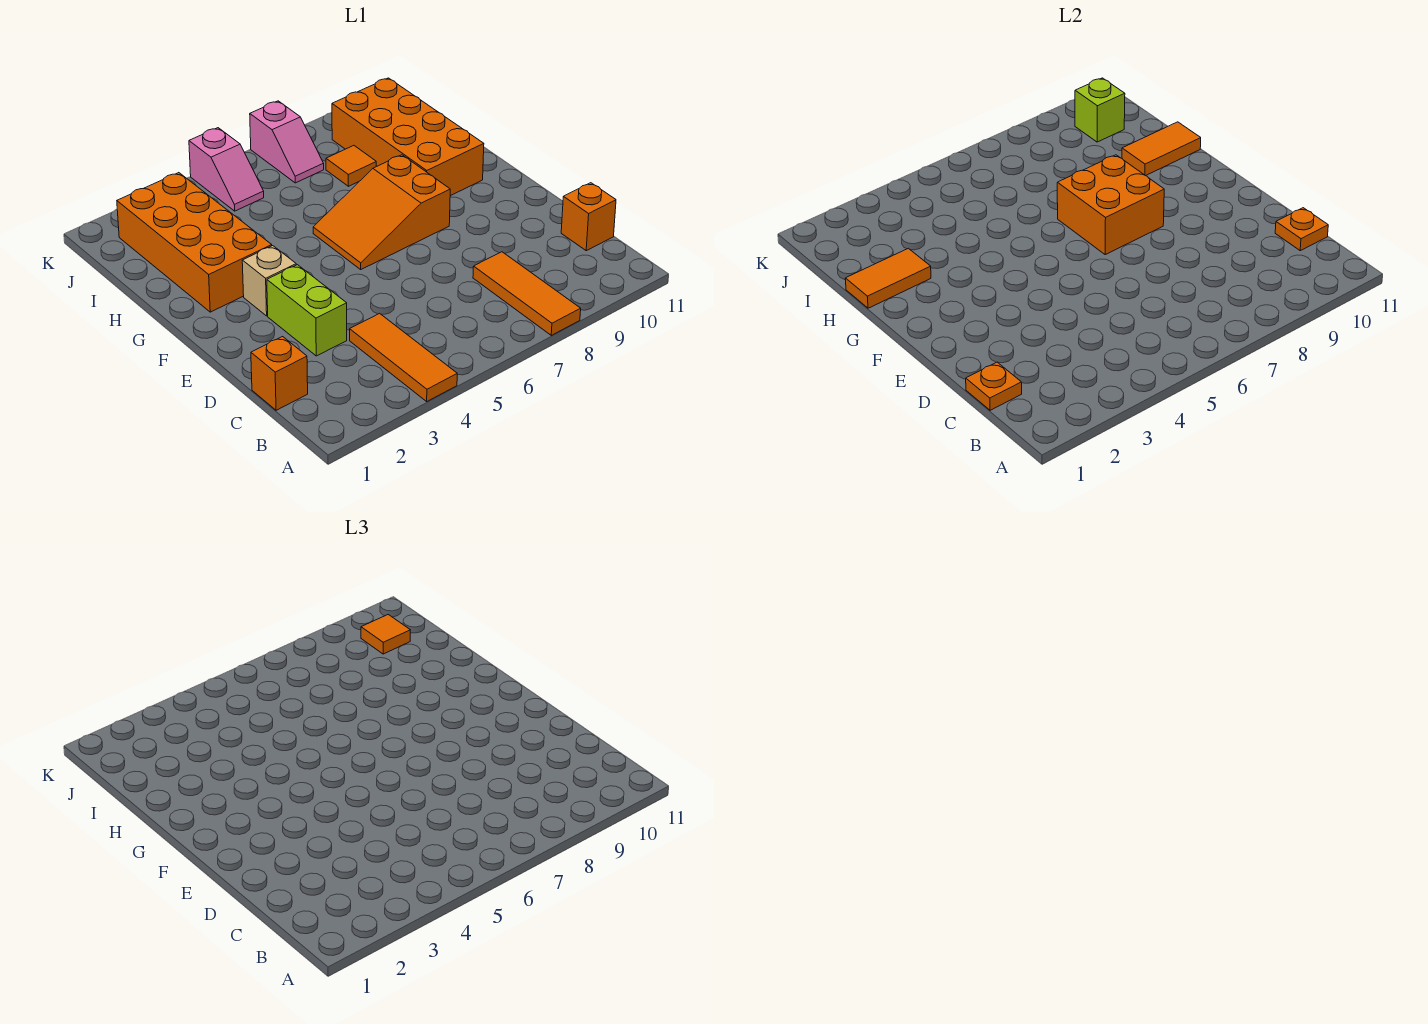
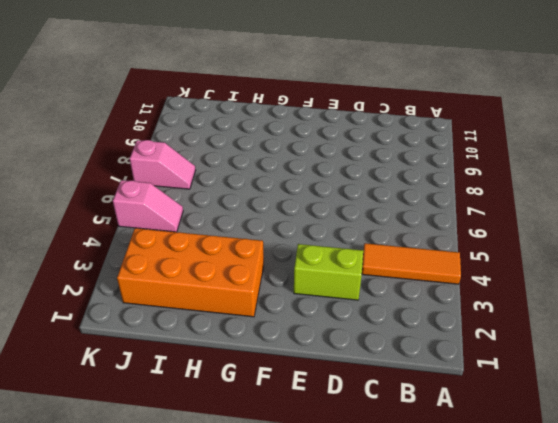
none -> orange tile A8:C8 level 1
none -> orange brick C1 level 1
none -> orange brick C11 level 1

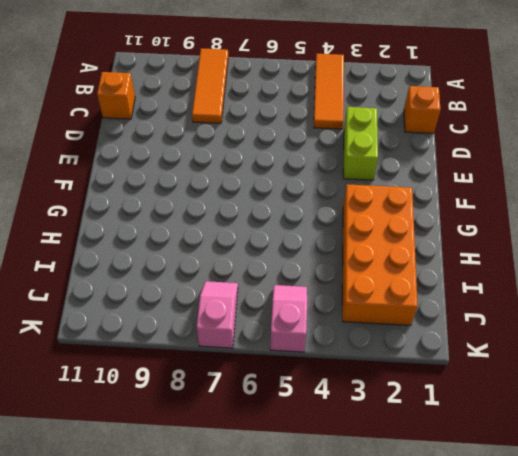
none -> tan brick F3 level 1
none -> orange slope F6:G8 level 1 top 8
none -> orange brick G9:J10 level 1

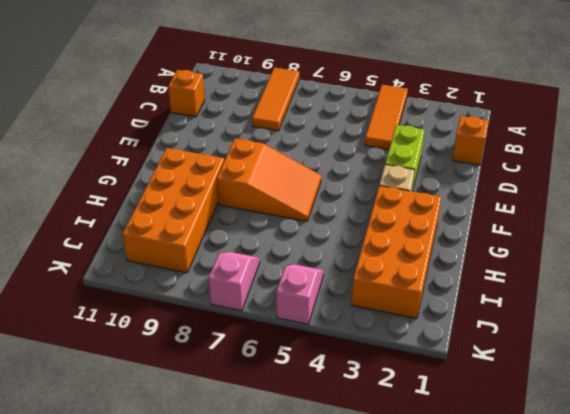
none -> orange tile I8 level 1
none -> orange plate C1 level 2
none -> orange plate C11 level 2

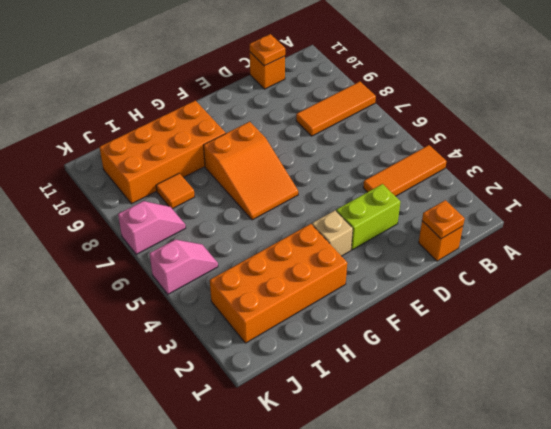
none -> orange brick F7:G8 level 2
none -> orange tile H1:H2 level 2
none -> orange tile H10:H11 level 2

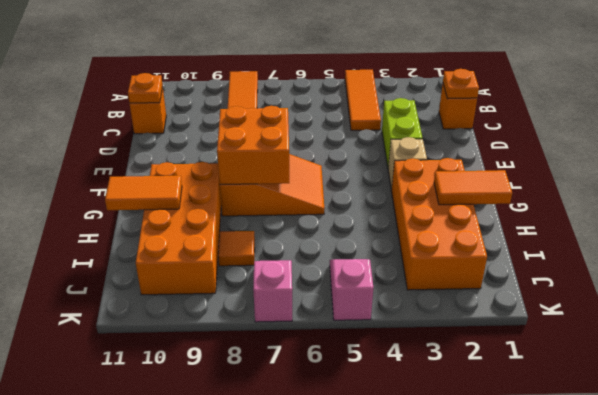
none -> lime brick J10 level 2
none -> orange tile J10 level 3

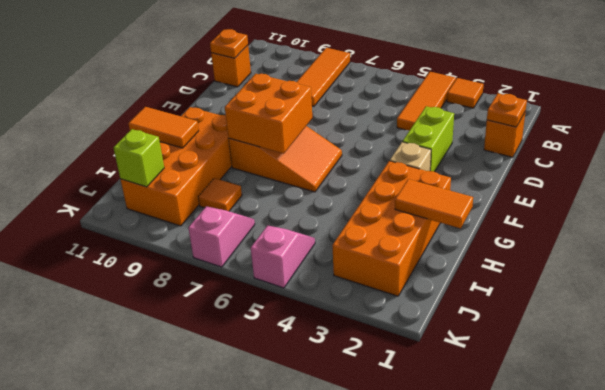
orange tile A3 level 1 -> orange tile J10 level 3

